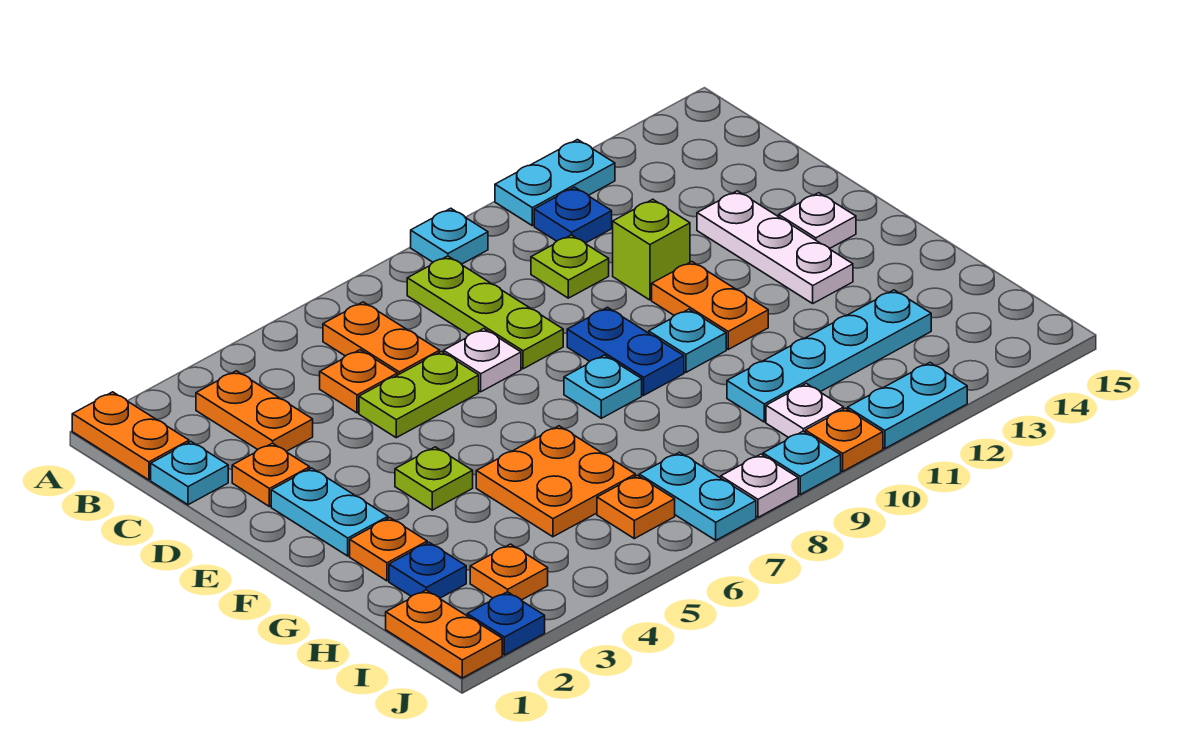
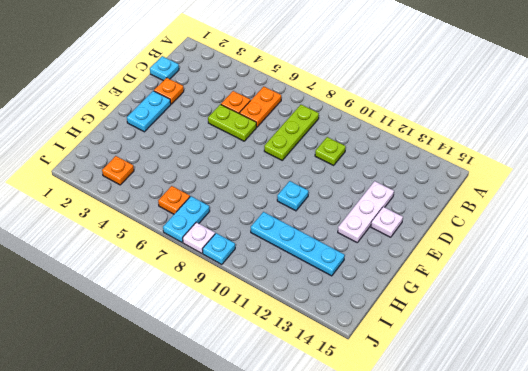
none -> orange plate A1:B1 level 1
none -> cyan plate A9 level 1
none -> cyan plate A11:A12 level 1
none -> orange plate B3:C3 level 1

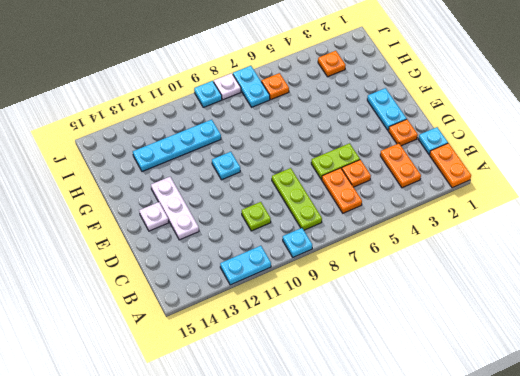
none -> blue plate B11 level 1
none -> white plate D7 level 1
none -> lime brick D11 level 1
none -> blue plate E9:F9 level 1

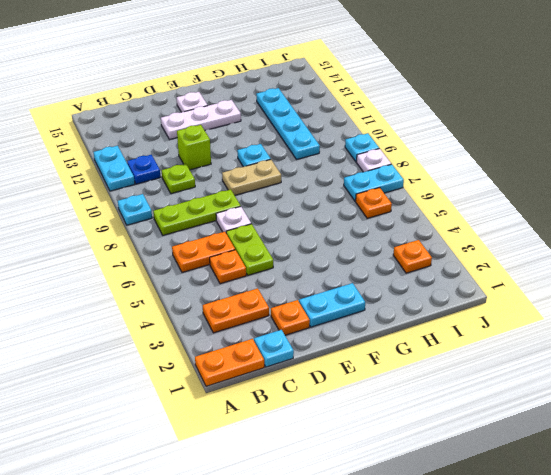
tan plate E9:F9 level 1 -> blue plate E9:F9 level 1
none -> orange plate E11:F11 level 1
none -> lime plate F4 level 1
none -> cyan plate F8 level 1
none -> orange plate G2 level 1

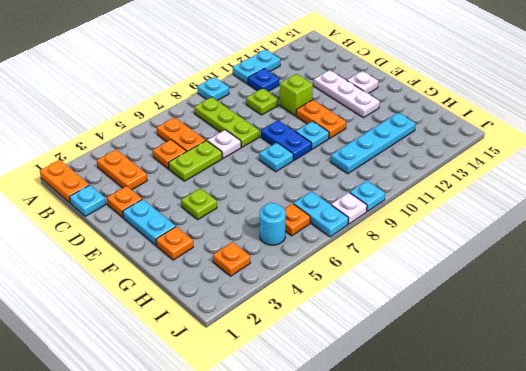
cyan round brick I5 level 1 -> none
none -> orange plate G5:H6 level 1
none -> blue plate H2 level 1
none -> orange plate I1:J1 level 1
none -> white plate I10 level 1

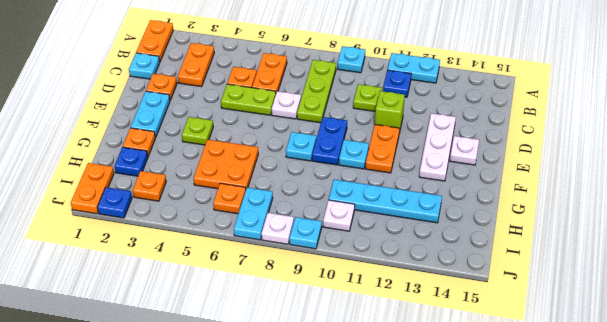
none -> orange plate J10 level 1
none -> cyan plate J11:J12 level 1

